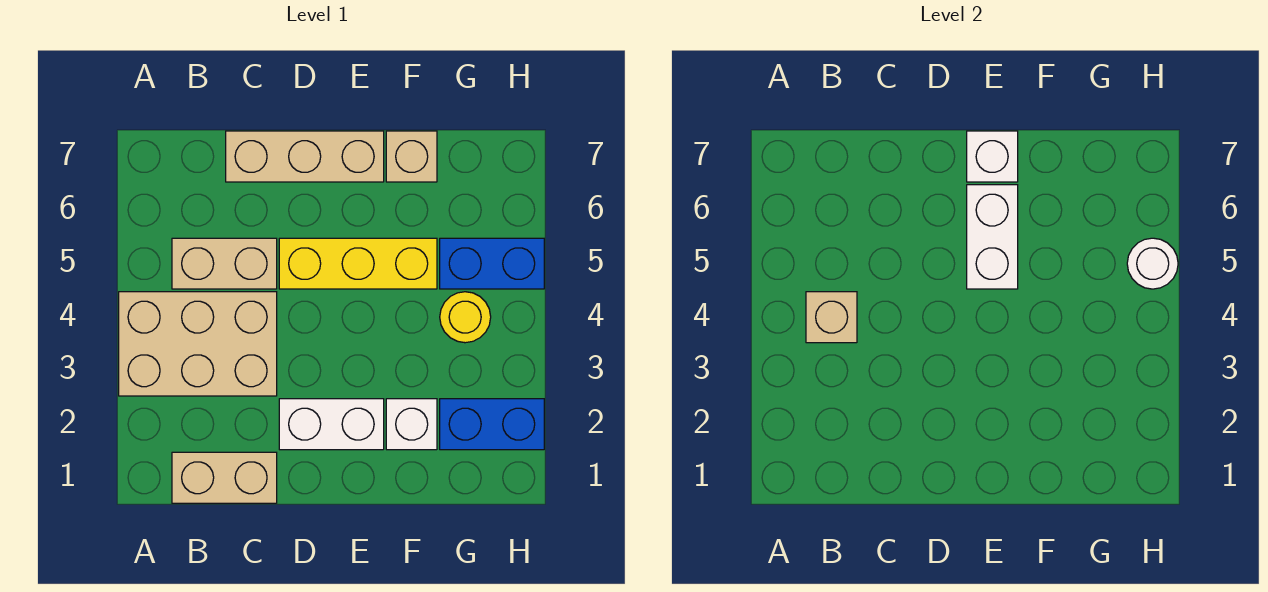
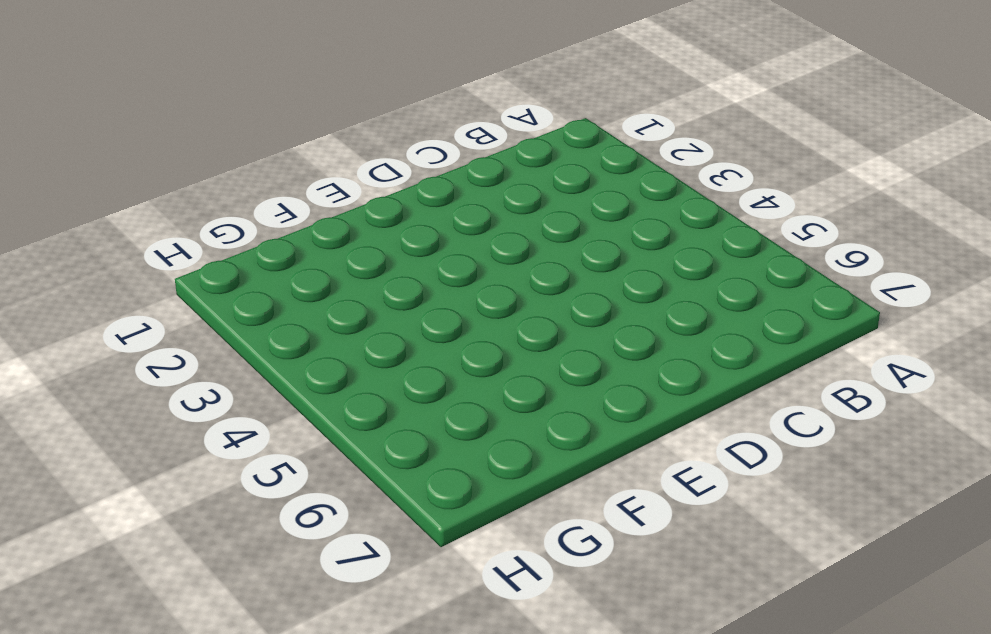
none -> tan brick A3:C4 level 1
none -> tan brick B1:C1 level 1
none -> tan brick B5:C5 level 1

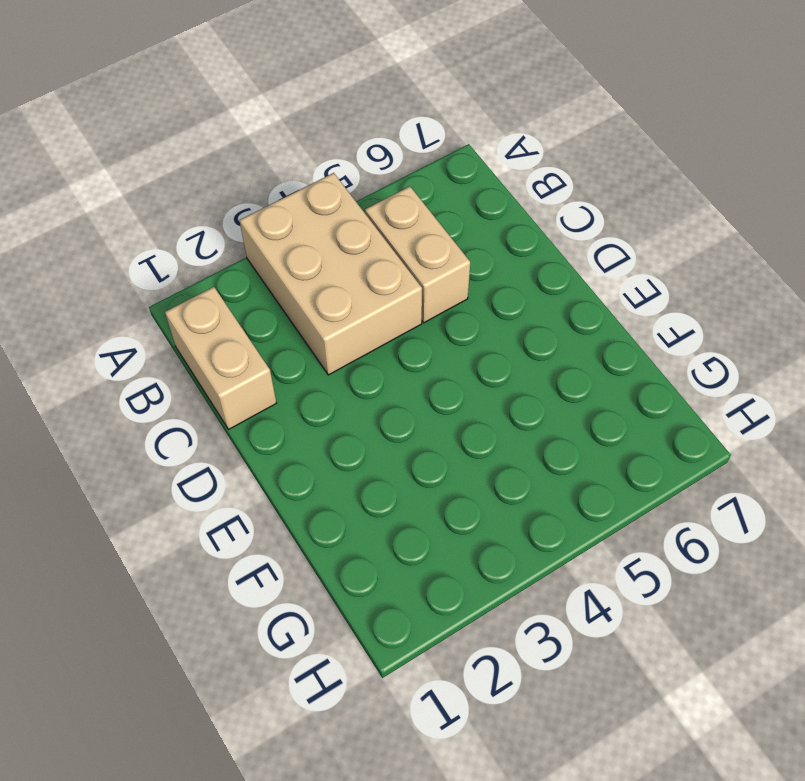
none -> tan brick C7:E7 level 1
none -> white brick D2:E2 level 1
none -> yellow brick D5:F5 level 1

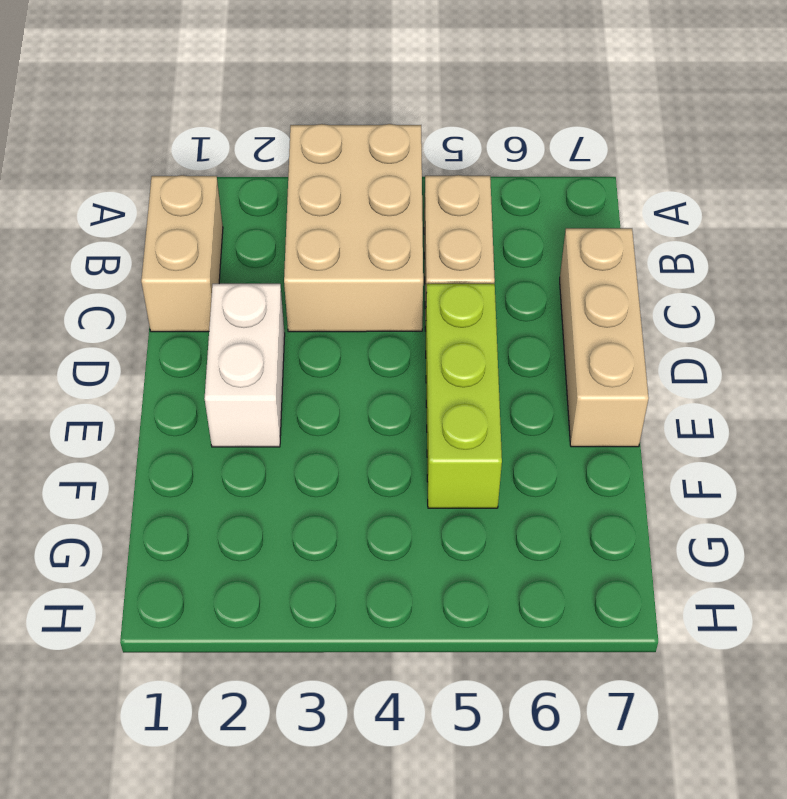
lime brick D5:F5 level 1 -> yellow brick D5:F5 level 1
none -> white brick F2 level 1
none -> tan brick F7 level 1
none -> blue brick G2:H2 level 1

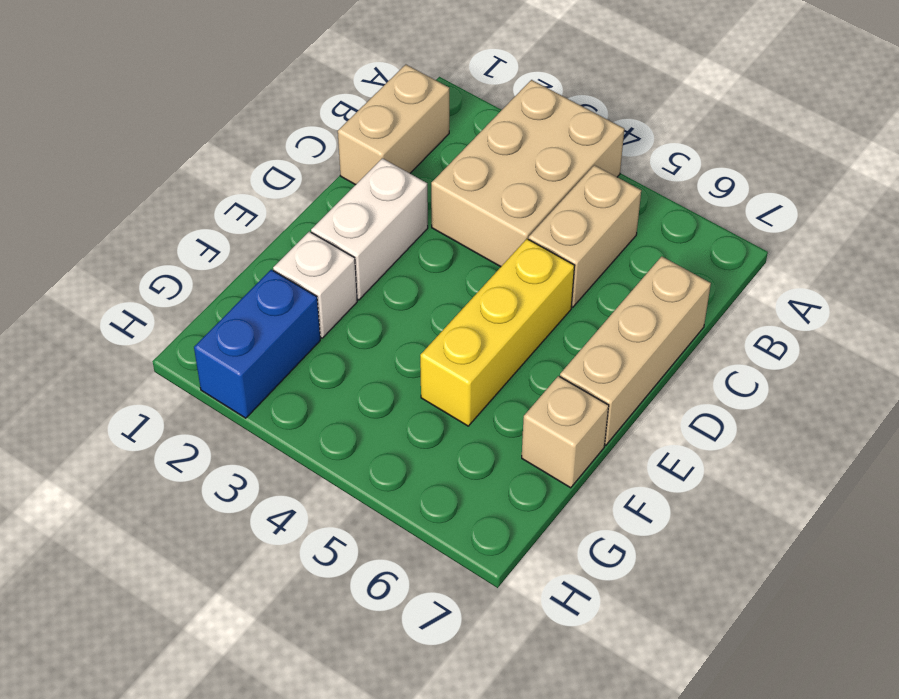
none -> yellow round brick G4 level 1
none -> blue brick G5:H5 level 1
none -> tan brick B4 level 2

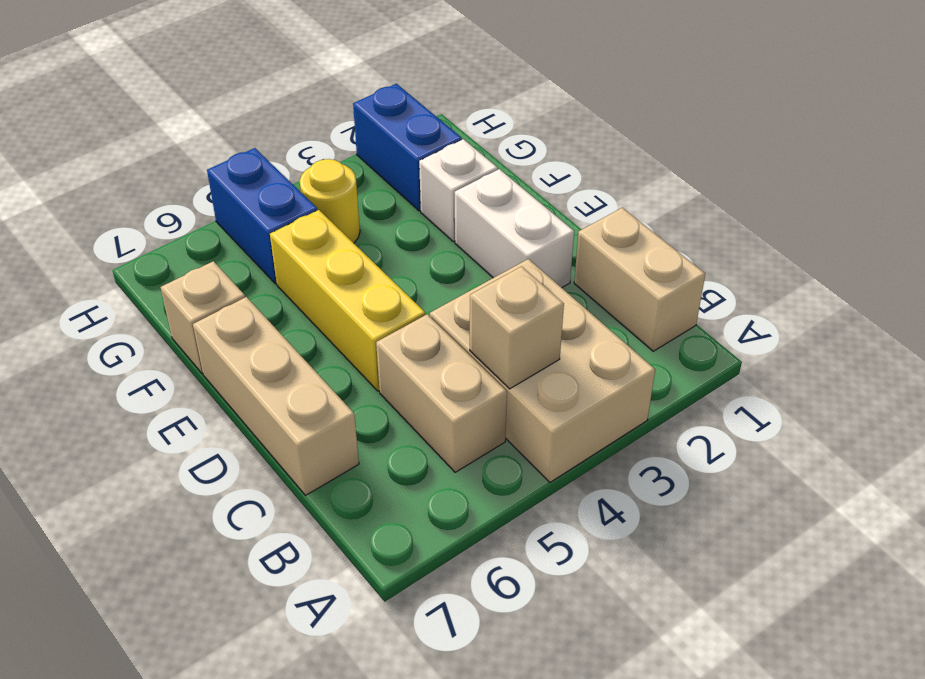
none -> white brick E5:E6 level 2
none -> white brick E7 level 2
none -> white round brick H5 level 2

